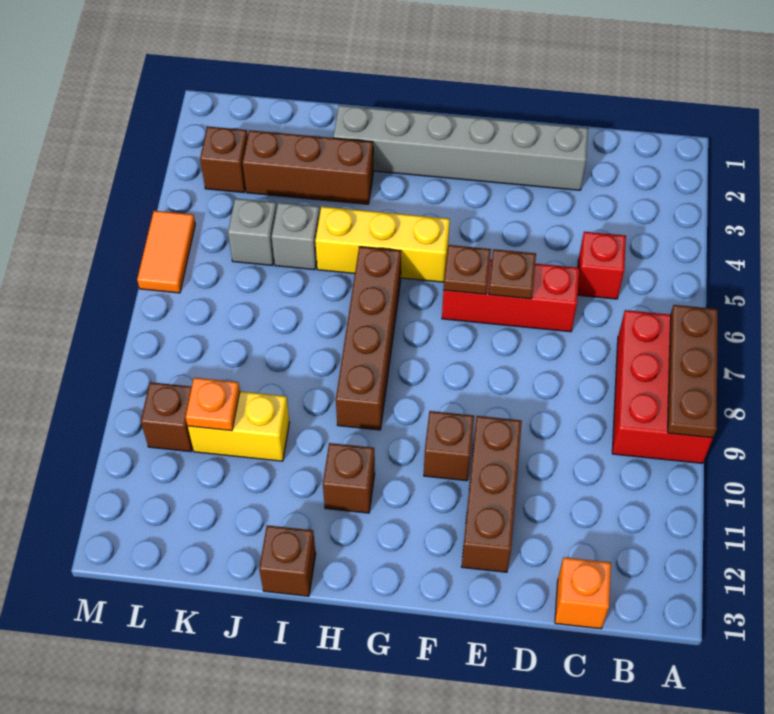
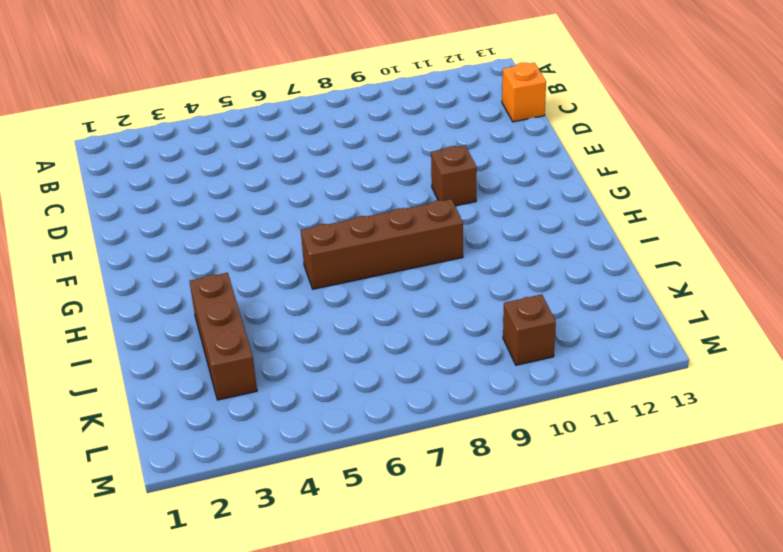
none -> red brick A7:B9 level 1
none -> red brick C5 level 1
none -> grey brick D2:I2 level 1

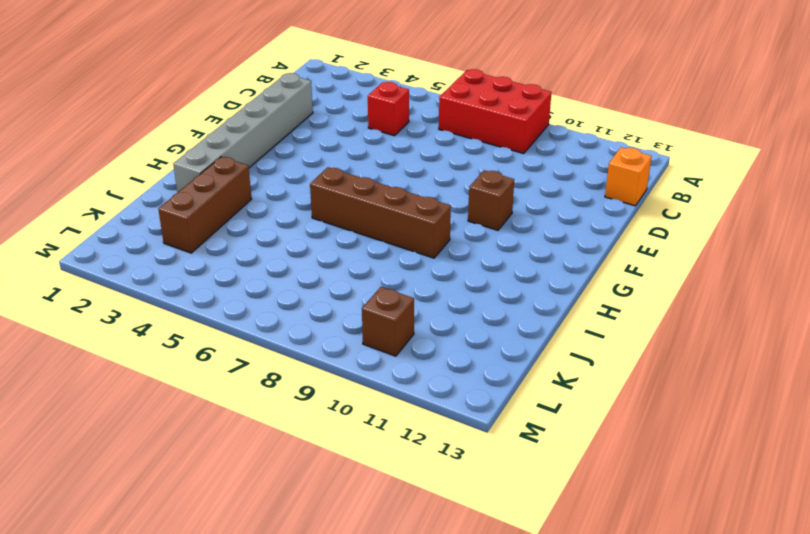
none -> red brick D6:F6 level 1
none -> brown brick E10:E12 level 1
none -> yellow brick G5:I5 level 1

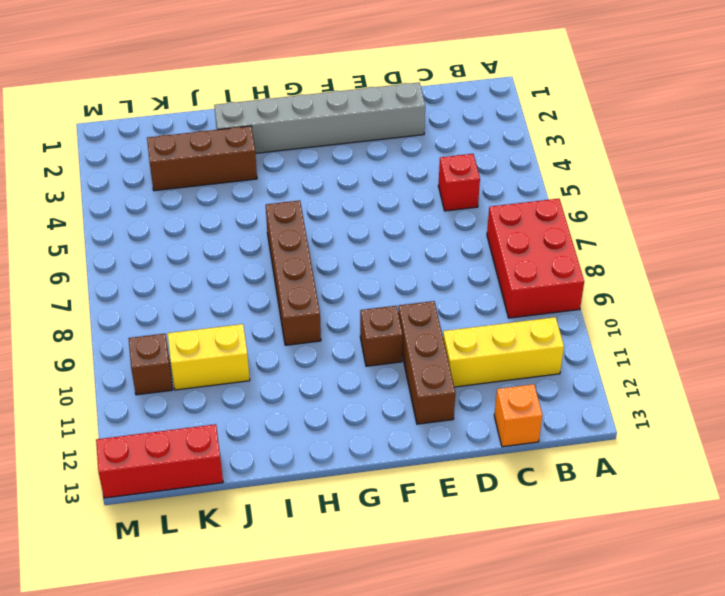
yellow brick B11:D11 level 1 -> yellow brick G5:I5 level 1
red brick K13:M13 level 1 -> red brick D6:F6 level 1
none -> brown brick H11 level 1
none -> brown brick I13 level 1
none -> grey brick J5 level 1

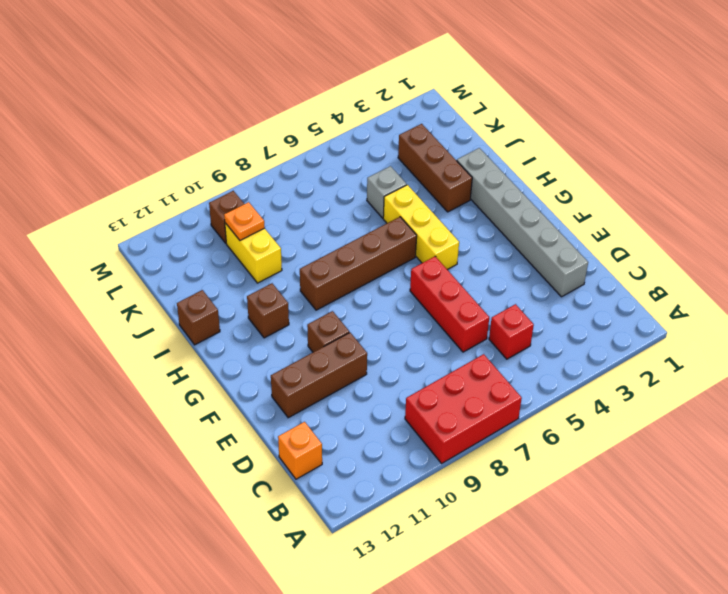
none -> grey brick K5 level 1
none -> brown brick L3 level 1
none -> orange tile M5:M6 level 1

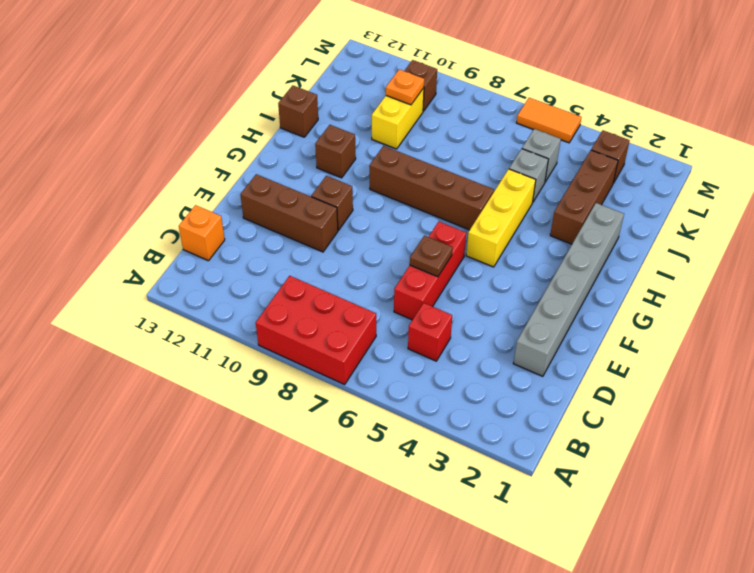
none -> brown plate A7:A9 level 2
none -> brown plate F6 level 2

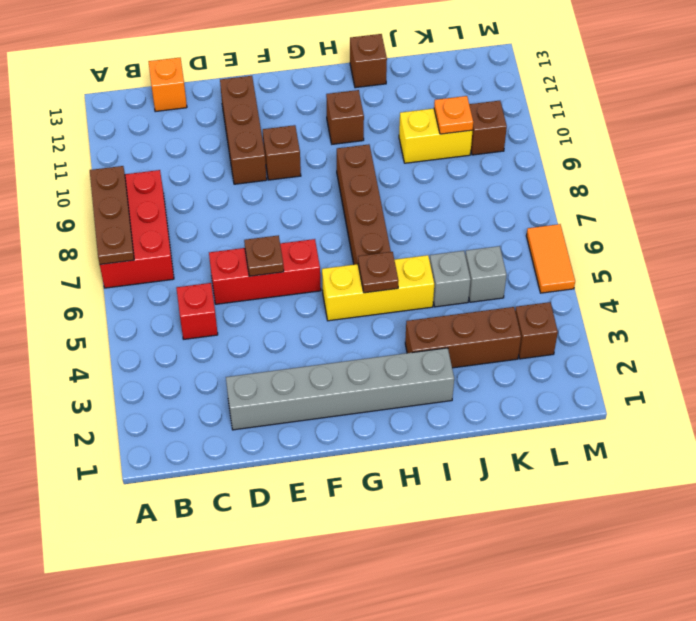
brown plate H5 level 2 -> brown plate F6 level 2

